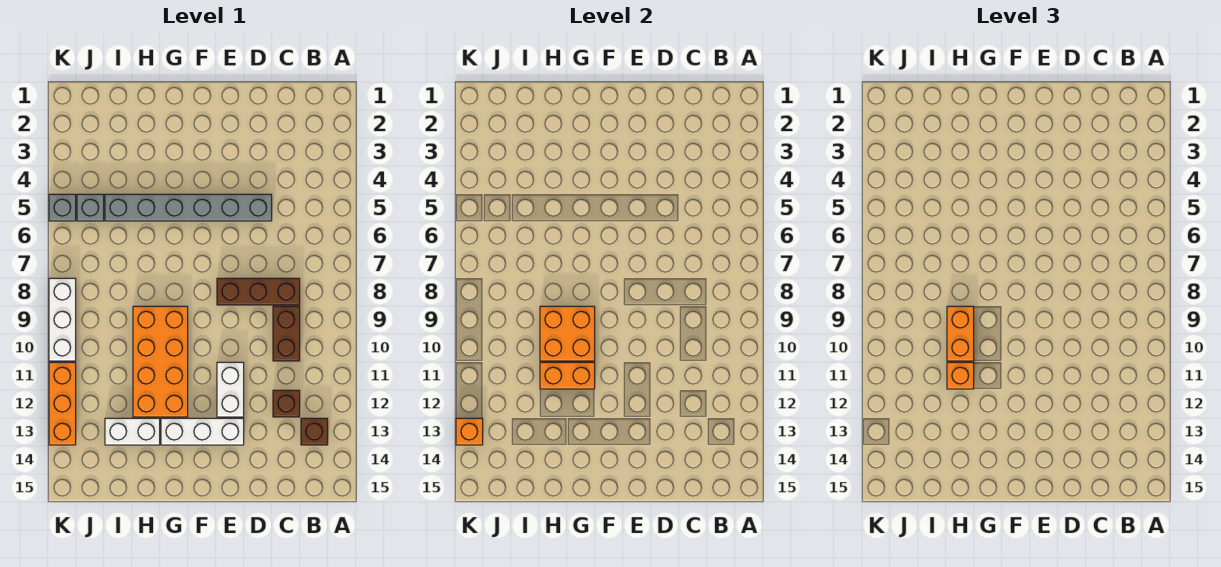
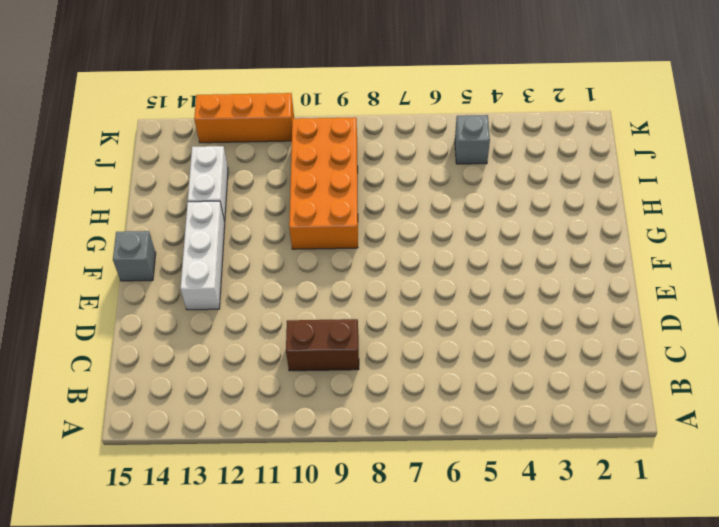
grey brick F15 level 1 -> grey brick K5 level 1
orange brick G9:J10 level 1 -> orange brick G9:H12 level 1
none -> brown brick B13 level 1
none -> brown brick C8:E8 level 1
none -> brown brick C12 level 1

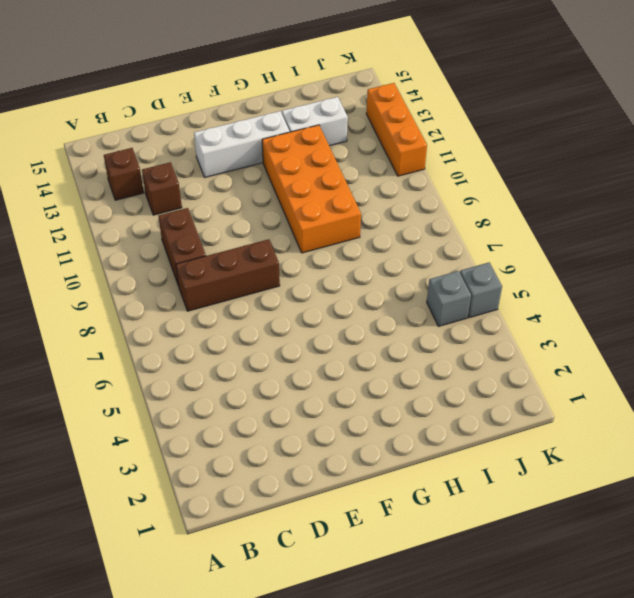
none -> grey brick D5:I5 level 1
none -> white brick E11:E12 level 1
none -> white brick K8:K10 level 1

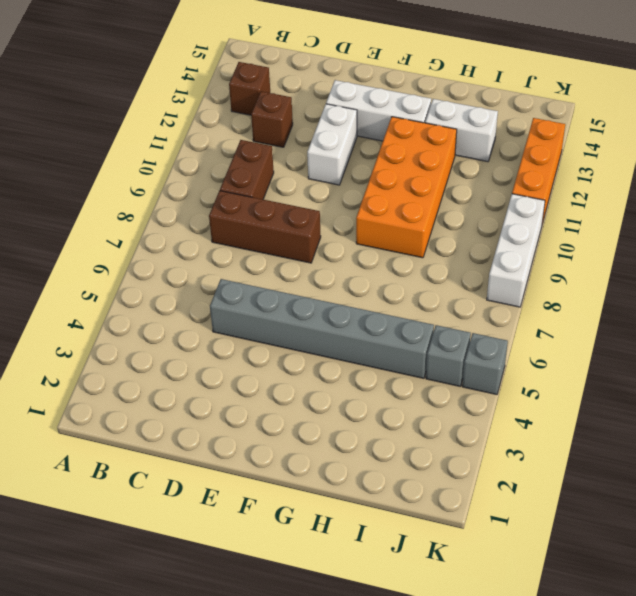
none -> orange brick G9:H10 level 2
none -> orange brick G11:H11 level 2
none -> orange brick K13 level 2

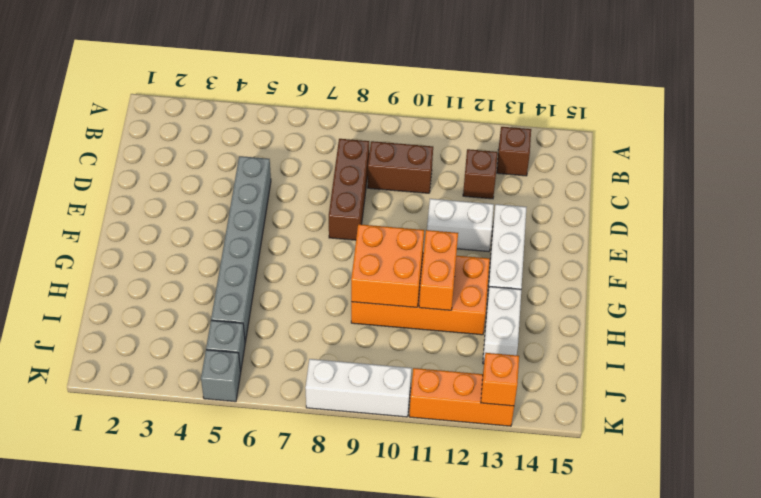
none -> orange brick H9:H10 level 3
none -> orange brick H11 level 3

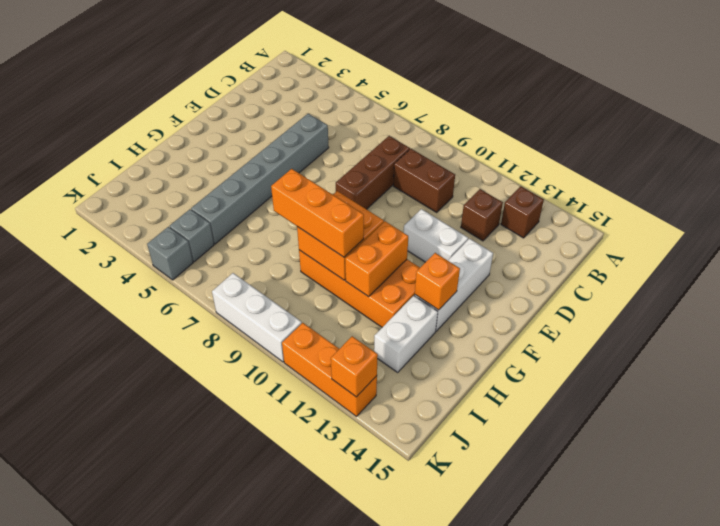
orange brick G13 level 2 -> orange brick H11 level 3
orange brick H8:H10 level 3 -> orange brick H9:H10 level 3

